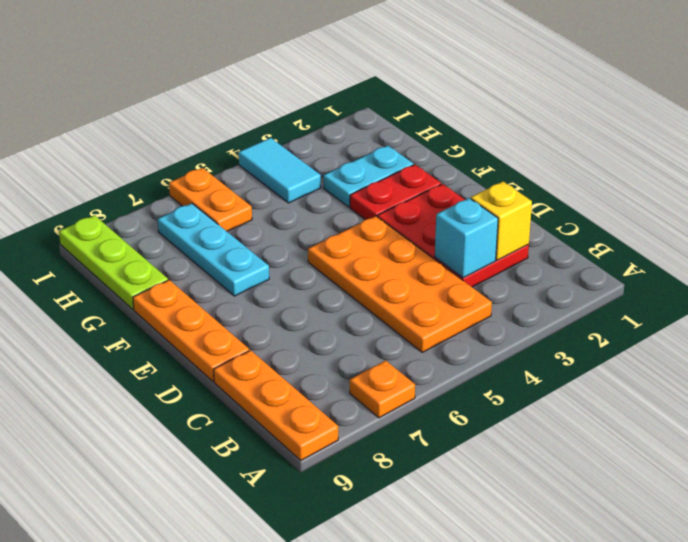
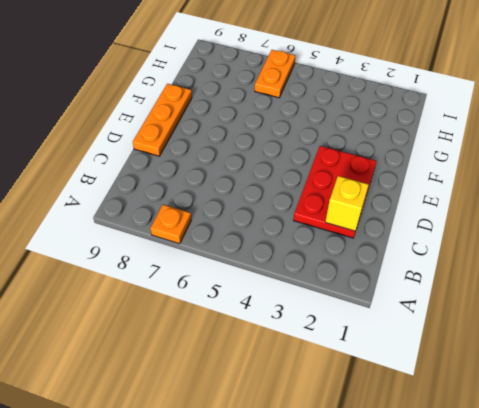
none -> orange plate A9:C9 level 1
none -> orange plate B4:E5 level 1
none -> red plate F2:F3 level 1

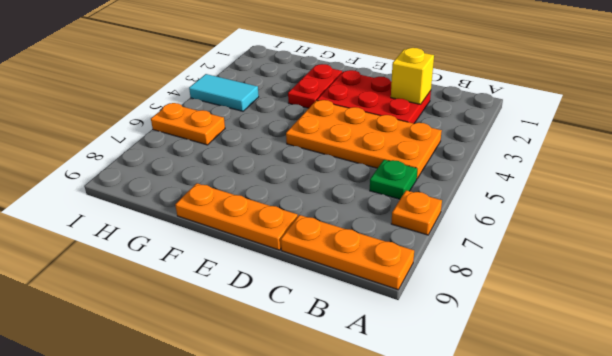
green plate B6 level 1 -> none
none -> cyan plate F7:H7 level 1
none -> cyan plate G2:G3 level 1
none -> lime plate G9:I9 level 1

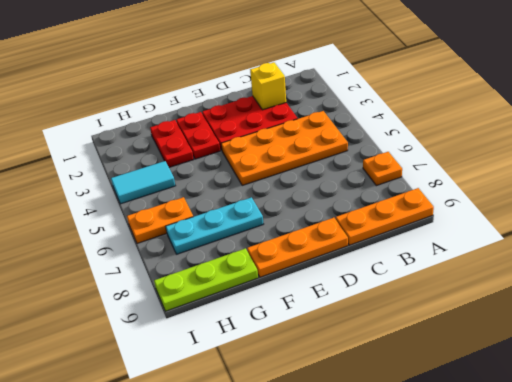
red plate G2:G3 level 1 -> cyan plate G2:G3 level 1
none -> cyan brick C3 level 2

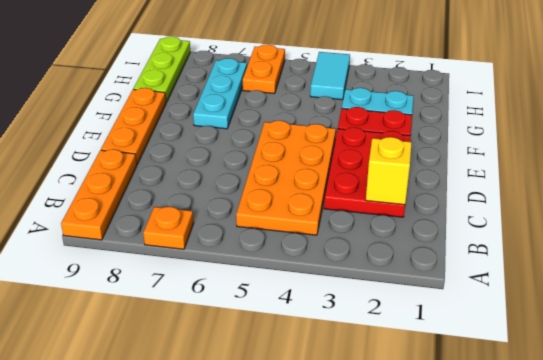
none -> cyan brick C3 level 2

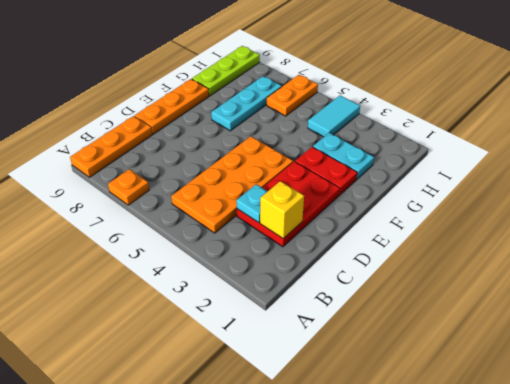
cyan plate C3 level 2 -> cyan brick C3 level 2

